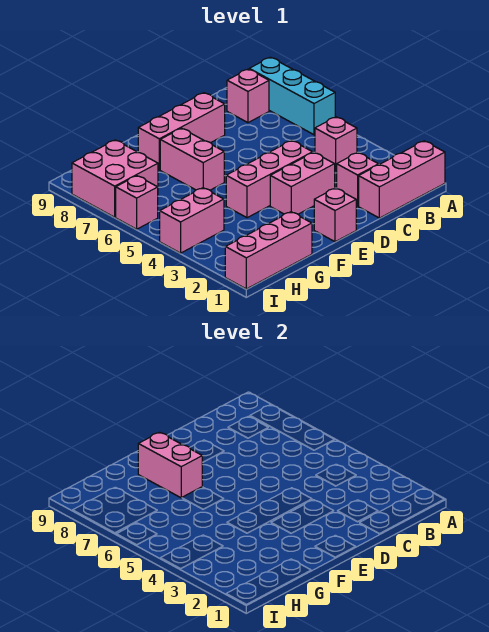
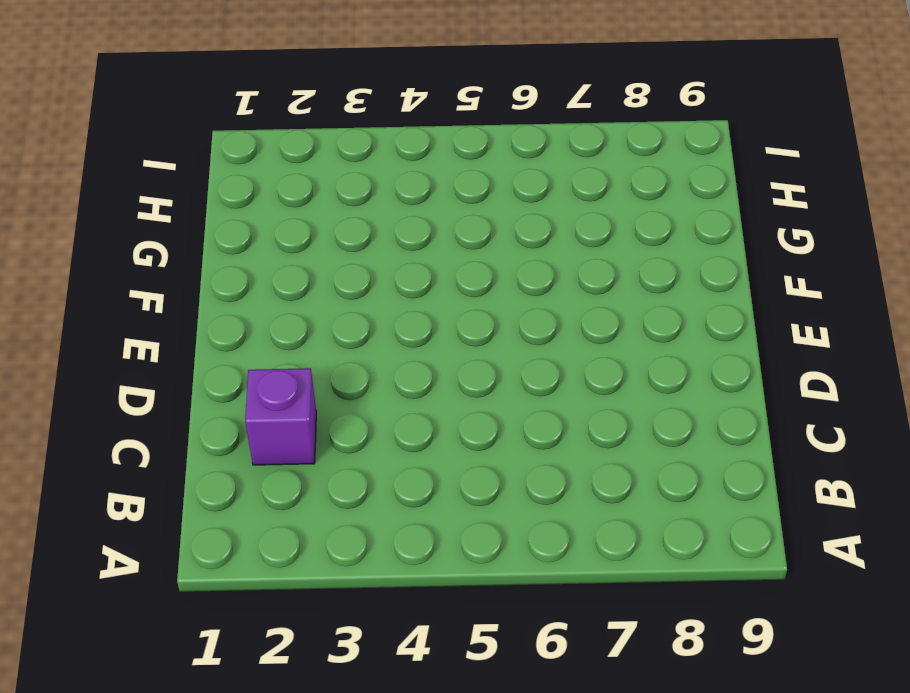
purple brick C2 level 1 -> pink brick C2 level 1
none -> pink brick A1:C1 level 1
none -> cyan brick A6:A8 level 1
none -> pink brick B4 level 1

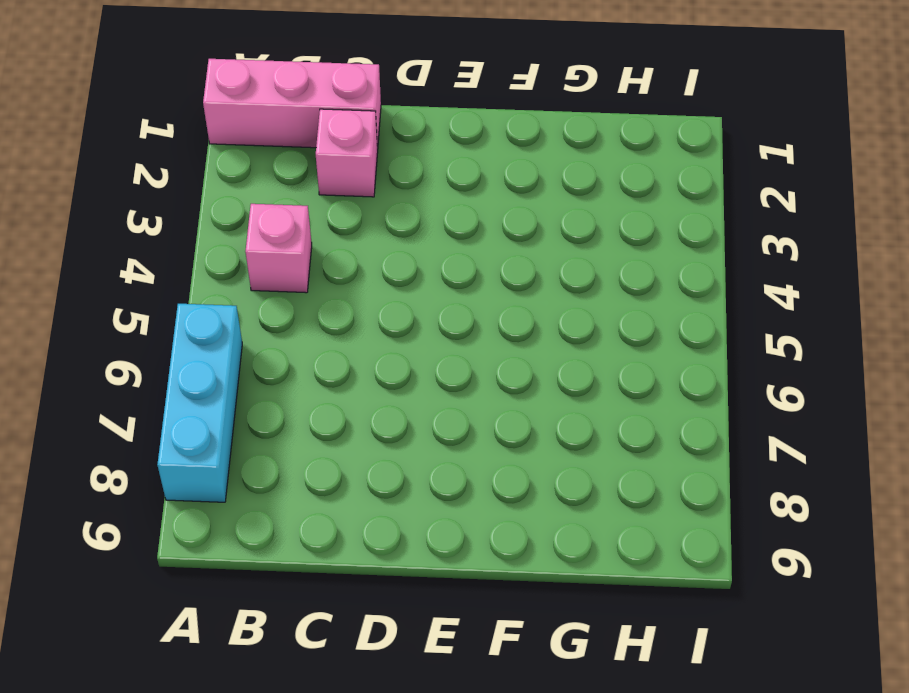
none -> pink brick B8 level 1
none -> pink brick D3:E3 level 1
none -> pink brick D4:F4 level 1

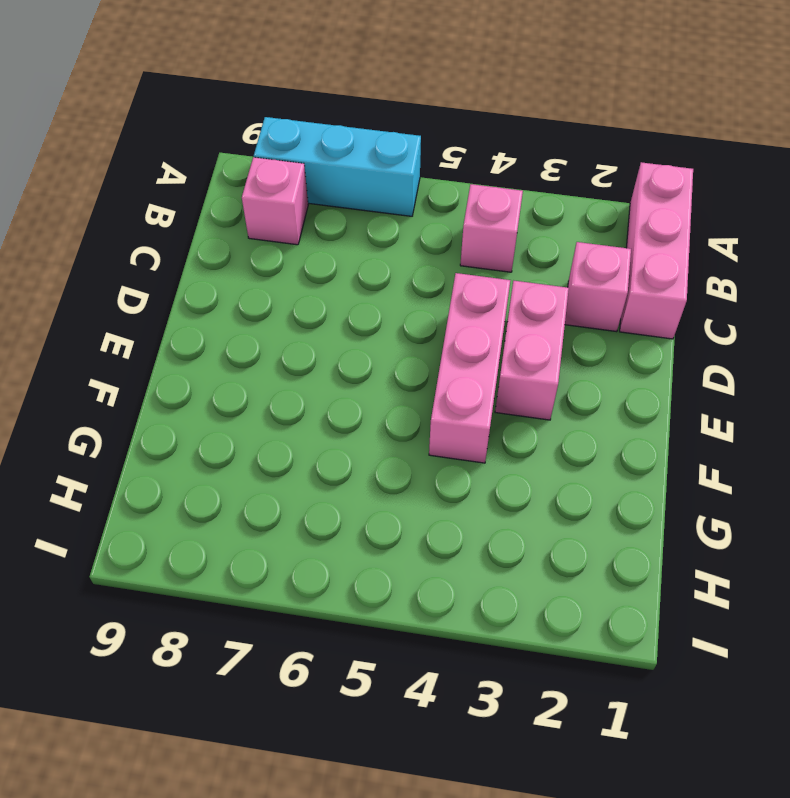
none -> pink brick D8:F8 level 1
none -> pink brick E1 level 1
none -> pink brick F6:F7 level 1

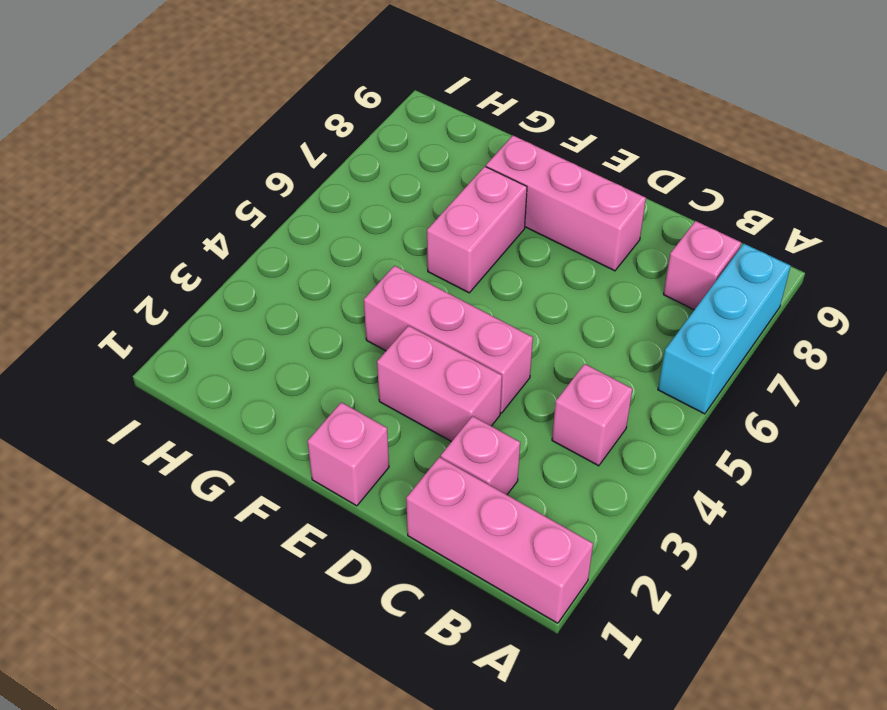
none -> pink brick G1:I1 level 1
none -> pink brick H4:I4 level 1
none -> pink brick H7:I8 level 1

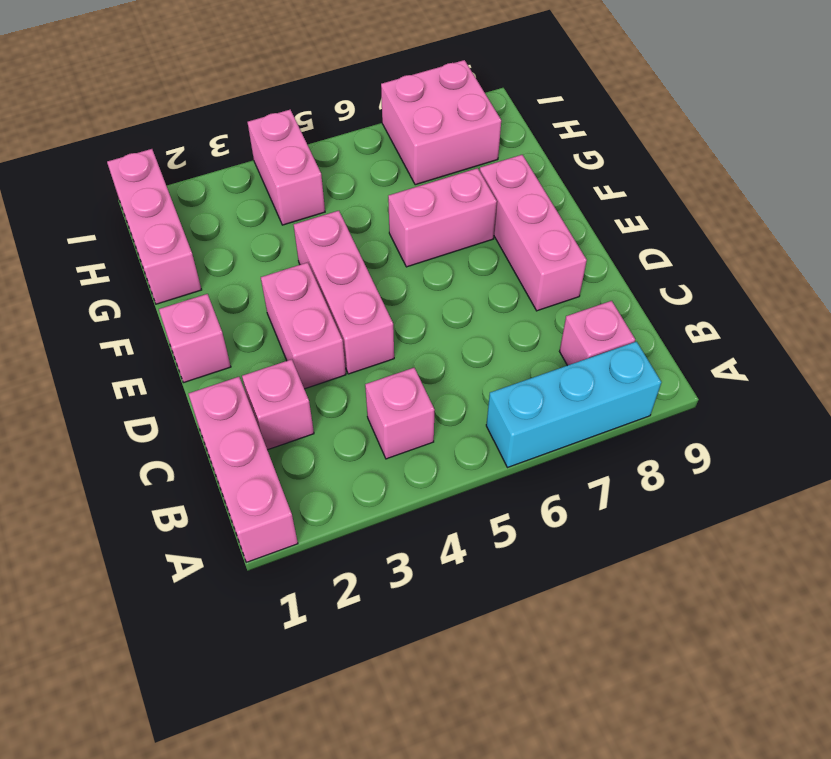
none -> pink brick I6 level 1
none -> pink brick F7:F8 level 2

